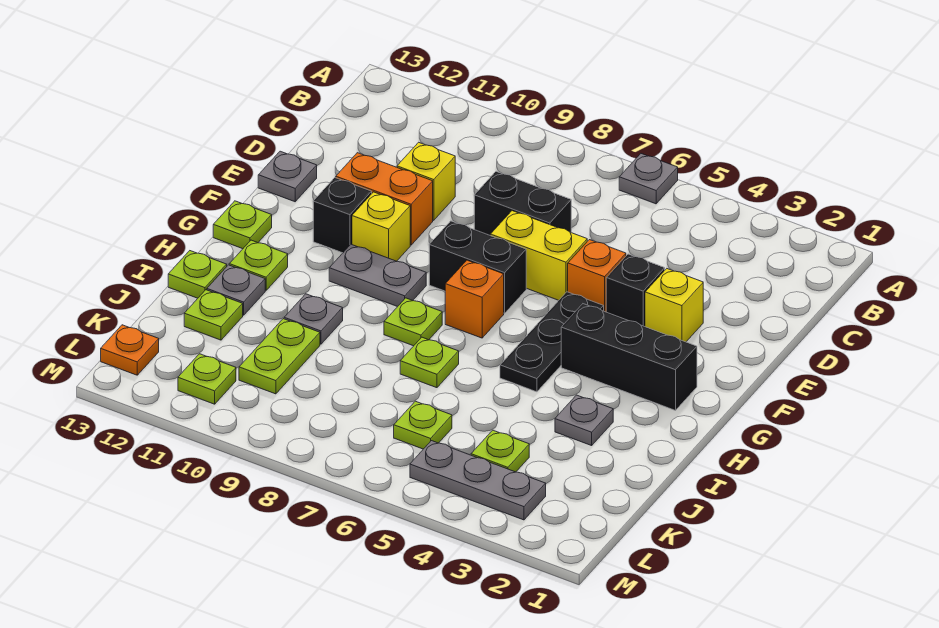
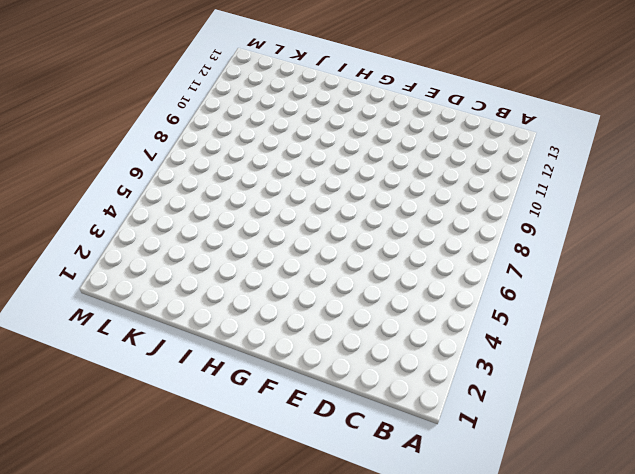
none -> grey plate A6 level 1
none -> black brick D7:D8 level 1
none -> yellow brick D10 level 1
none -> yellow brick E3 level 1

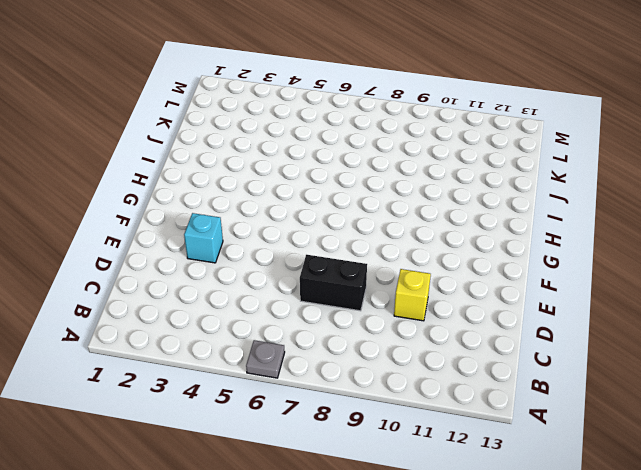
cyan brick E3 level 1 -> yellow brick E3 level 1
none -> black brick E4 level 1
none -> orange brick E5 level 1
none -> yellow brick E6:E7 level 1
none -> orange brick E10:E11 level 1

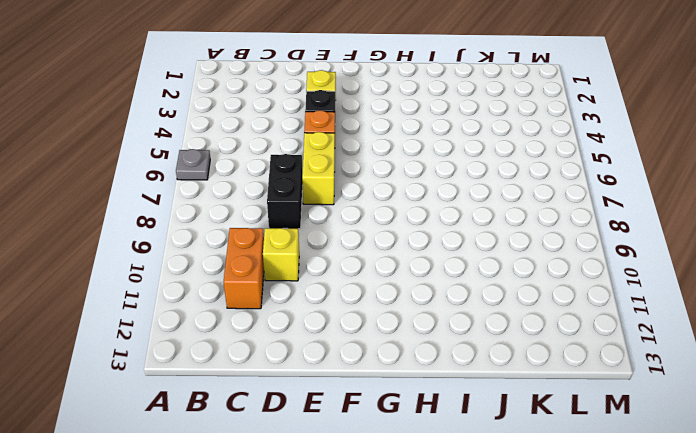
orange brick C10:C11 level 1 -> orange brick E10:E11 level 1
none -> grey plate E13 level 1
none -> black plate F5:H5 level 1
none -> black brick F7:F8 level 1
none -> yellow brick F10 level 1

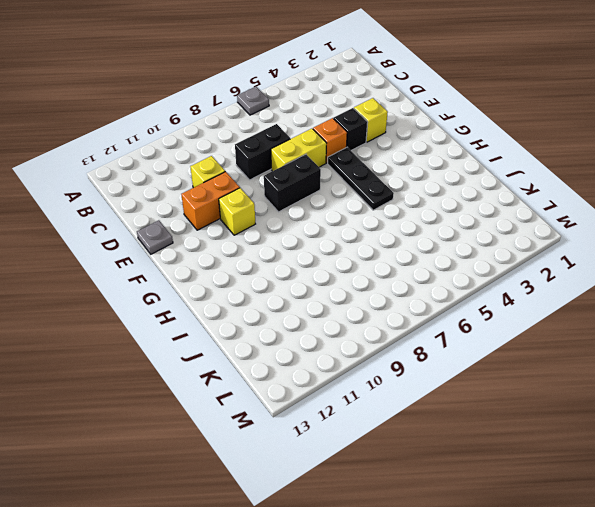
none -> black brick F11 level 1
none -> black brick G2:G4 level 1
none -> orange brick G7 level 1
none -> grey plate G9:G10 level 1

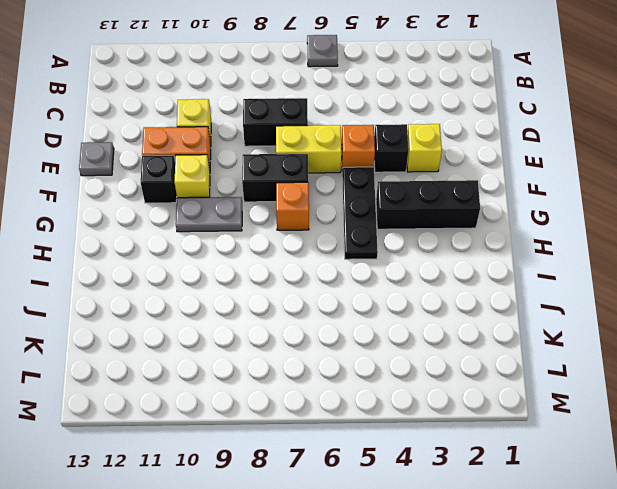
none -> lime plate G13 level 1
none -> lime plate H8 level 1
none -> lime plate H12 level 1
none -> grey plate I3 level 1

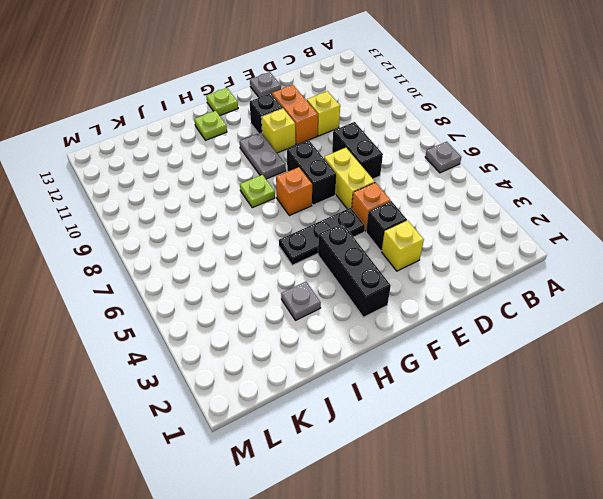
none -> lime plate I7 level 1
none -> grey plate I10 level 1
none -> grey plate I12 level 1
none -> lime plate I13 level 1

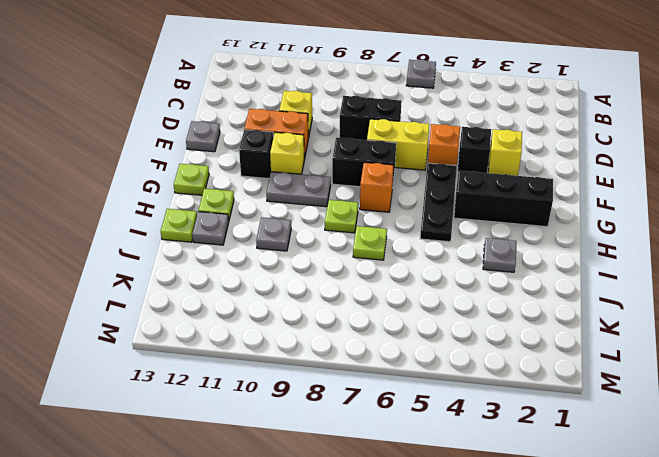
none -> lime plate J10:K10 level 1
none -> lime plate J12 level 1
none -> lime plate K4 level 1
none -> lime plate K6 level 1

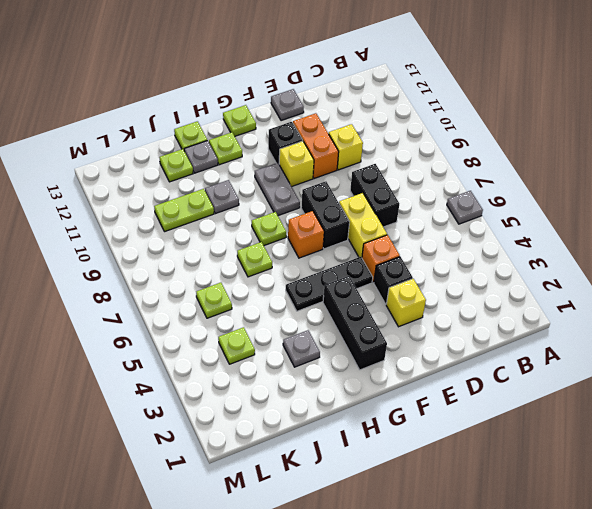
none -> grey plate L3:L5 level 1
none -> lime plate L11 level 1
none -> orange plate L13 level 1

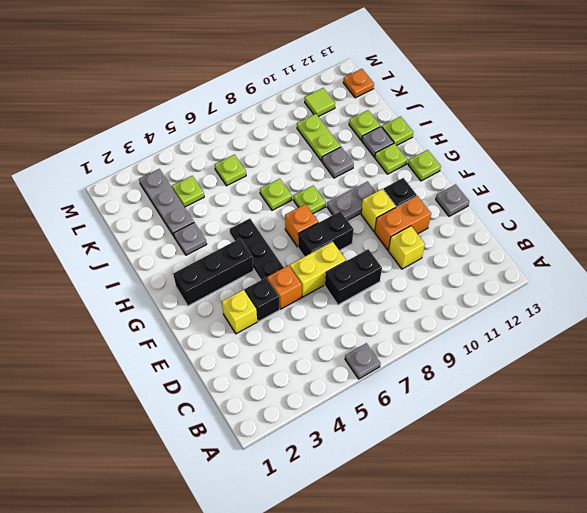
grey plate J3:L3 level 1 -> grey plate L3:L5 level 1
lime tile L11 level 1 -> lime plate L11 level 1

